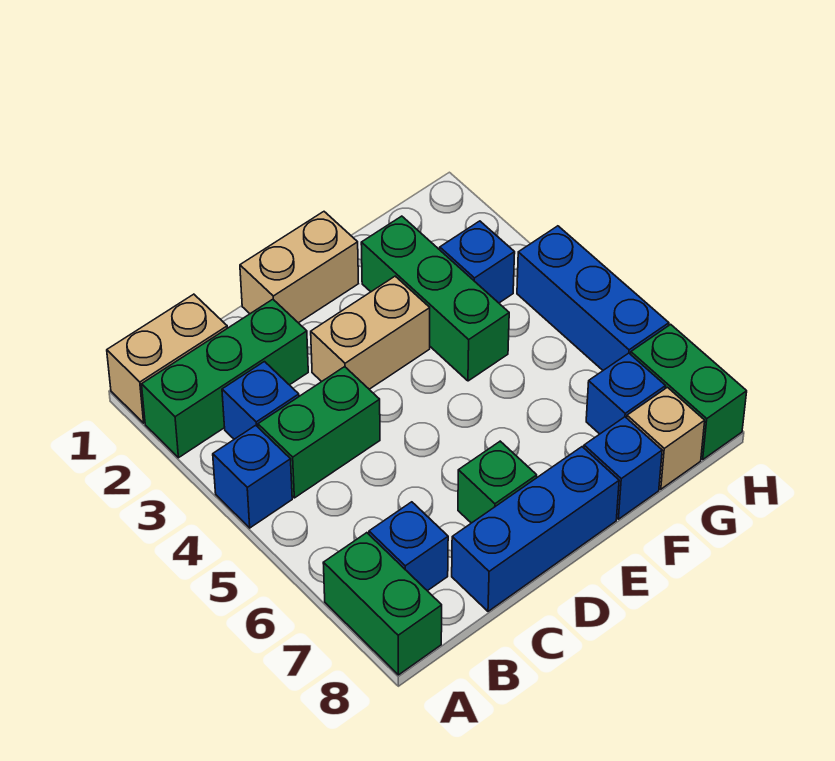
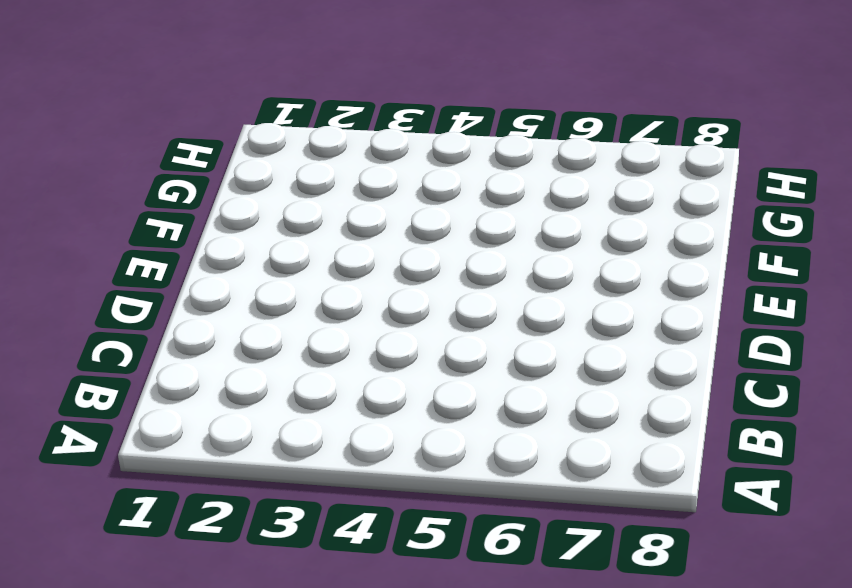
none -> tan brick A1:B1 level 1
none -> green brick A2:C2 level 1
none -> blue brick A4 level 1

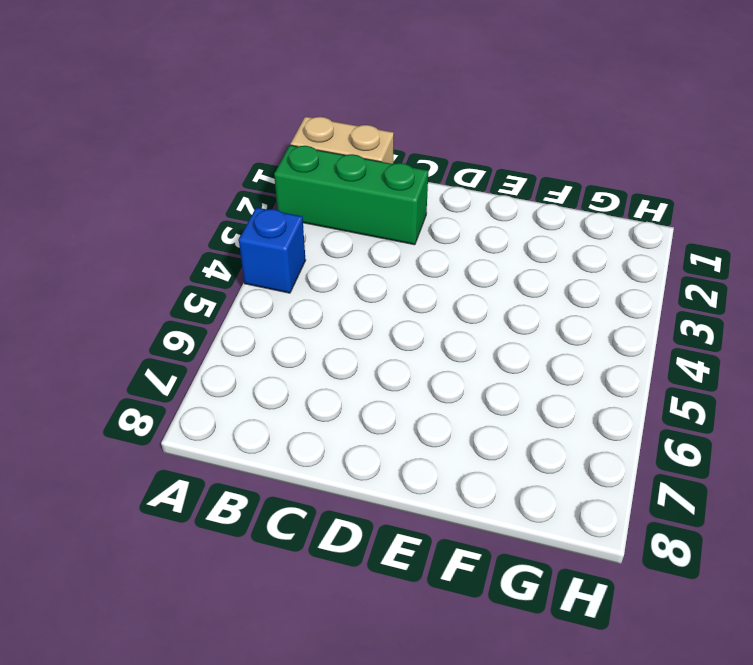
none -> green brick A7:A8 level 1
none -> blue brick B3 level 1
none -> green brick B4:C4 level 1

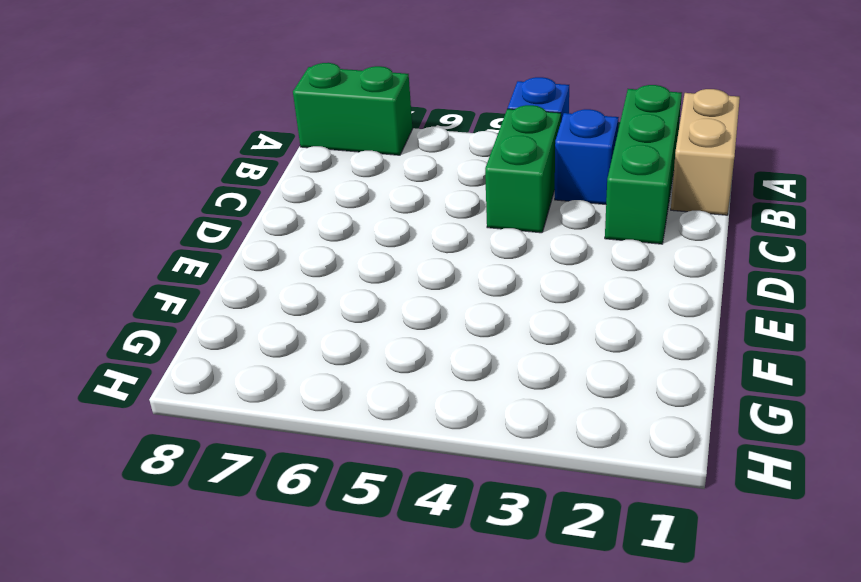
none -> blue brick B7 level 1
none -> blue brick C8:E8 level 1
none -> tan brick D1:E1 level 1

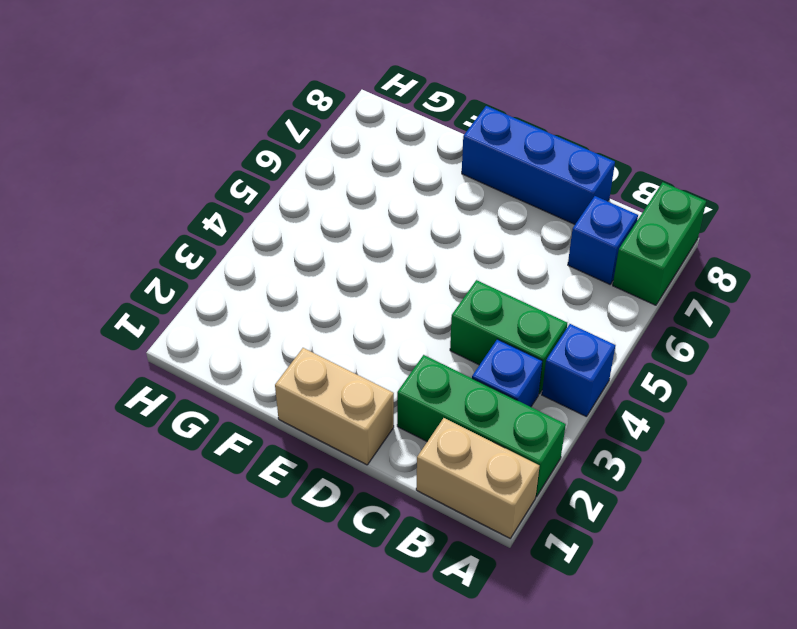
none -> tan brick D3:E3 level 1
none -> green brick D7 level 1
none -> green brick F2:F4 level 1

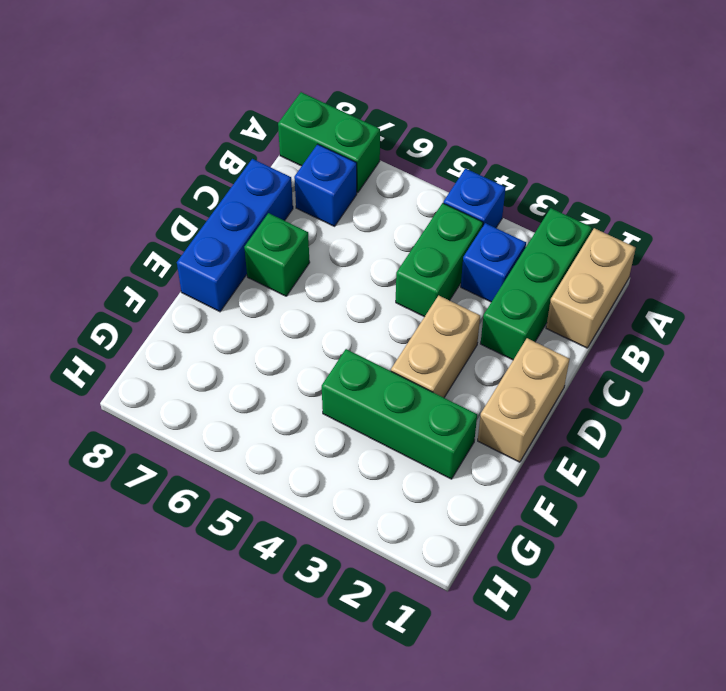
none -> blue brick F8 level 1
none -> blue brick G3 level 1
none -> blue brick G7 level 1

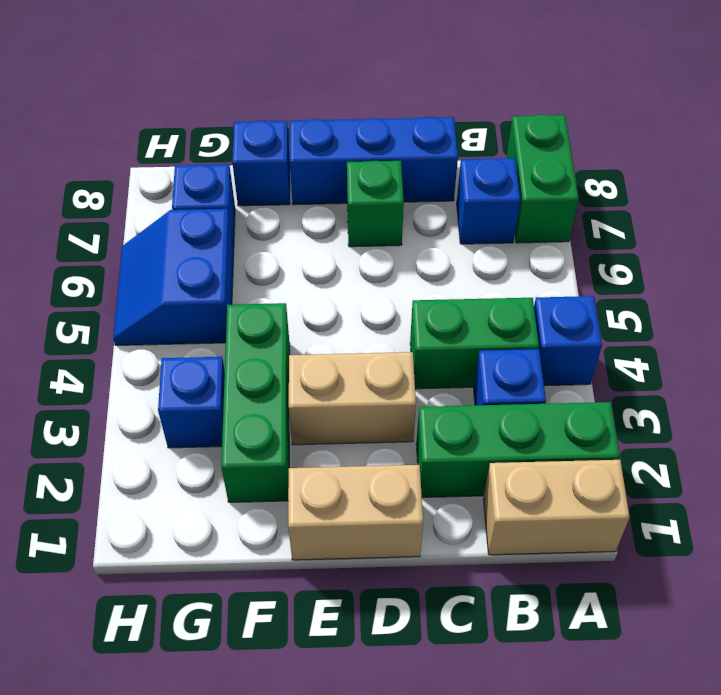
blue slope G5:H6 level 1 top G -> blue brick H4:H6 level 1
none -> tan brick G8 level 1
none -> green brick H7:H8 level 1

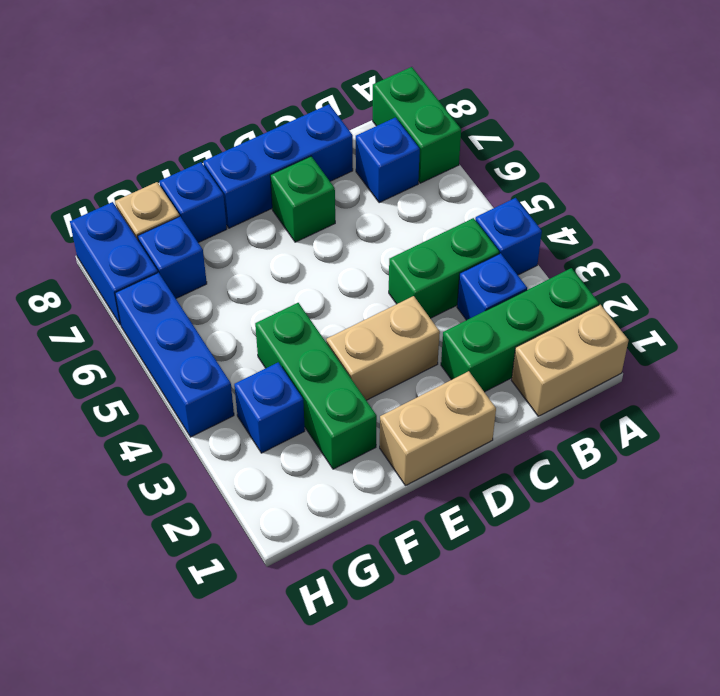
blue brick H7:H8 level 1 -> green brick H7:H8 level 1

